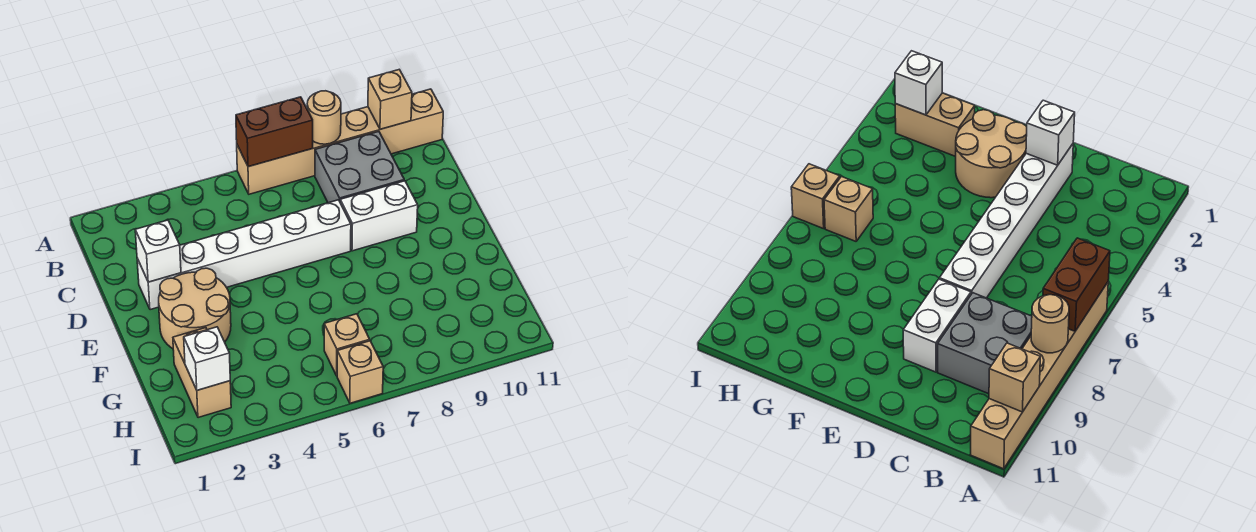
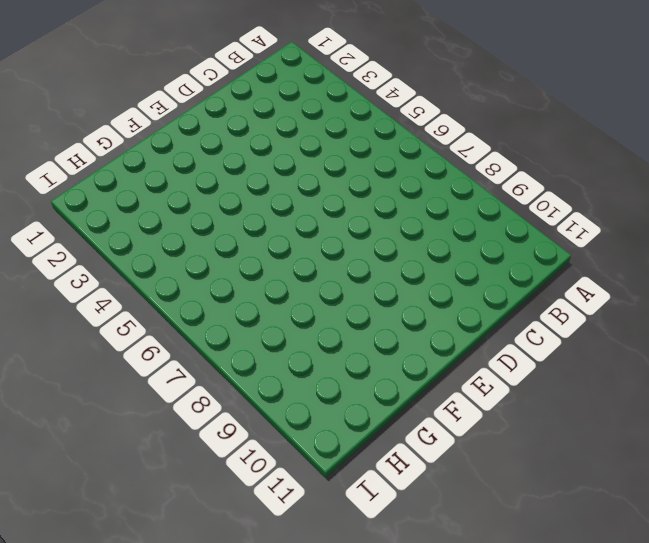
none -> tan brick A6:A11 level 1
none -> grey brick B8:C9 level 1
none -> white brick D2:D7 level 1

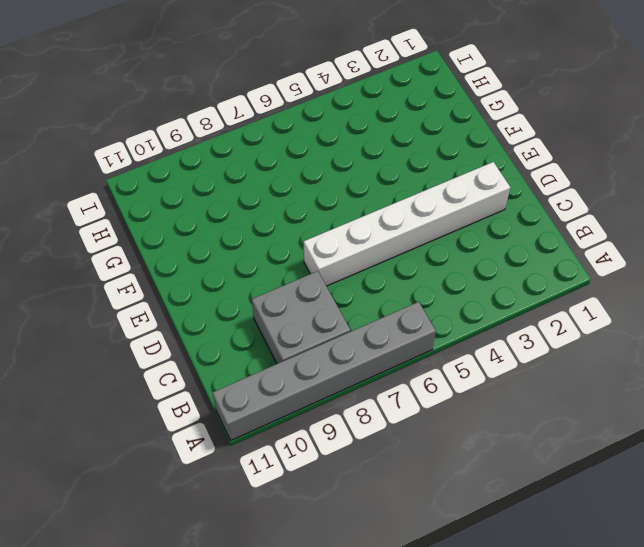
grey brick A6:A11 level 1 -> tan brick A6:A11 level 1
none -> white brick D8:D9 level 1
none -> tan round brick E2:F3 level 1
none -> tan brick G2:H2 level 1

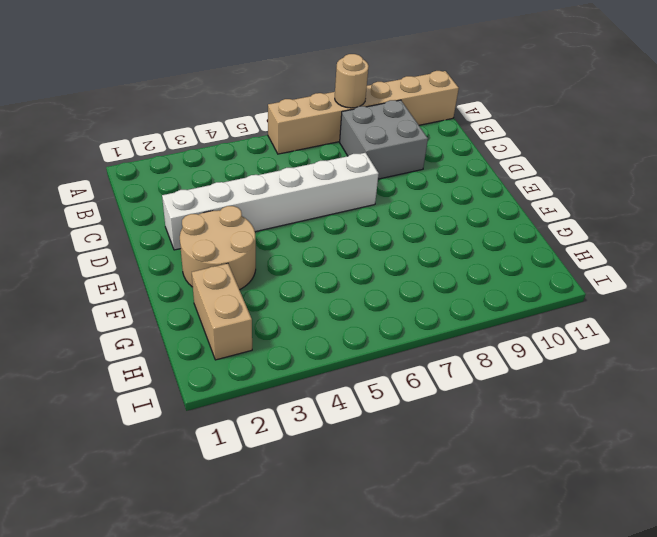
none -> white brick D8:D9 level 1
none -> tan brick H6 level 1
none -> tan brick I6 level 1

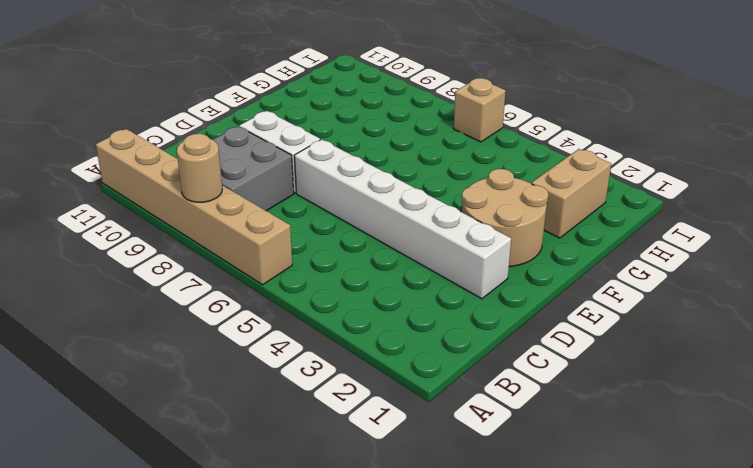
none -> tan brick H6 level 1
none -> brown brick A6:A7 level 2
none -> tan brick A10 level 2

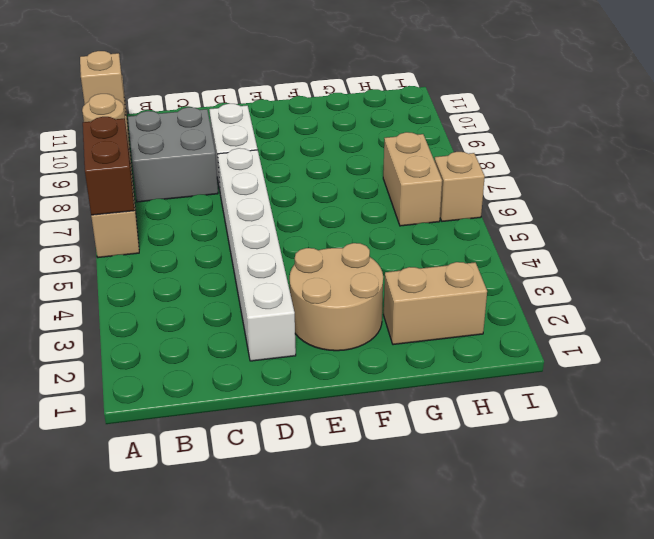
tan brick H6:H7 level 1 -> tan brick H6 level 1
none -> white brick D2 level 2
none -> white brick H2 level 2

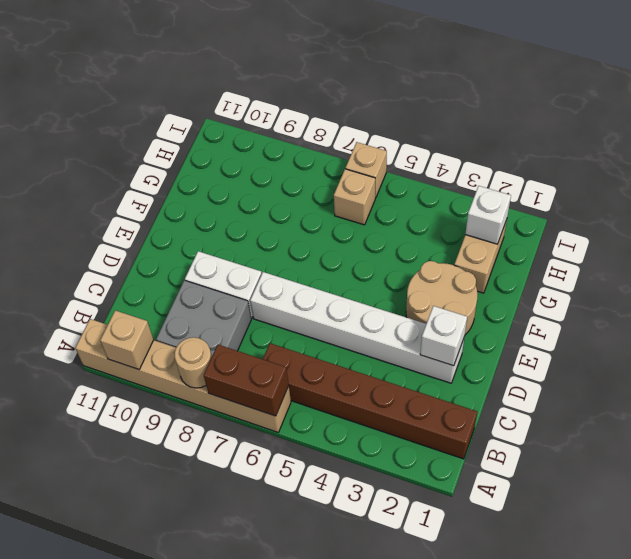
brown brick B1:B6 level 1 -> none

